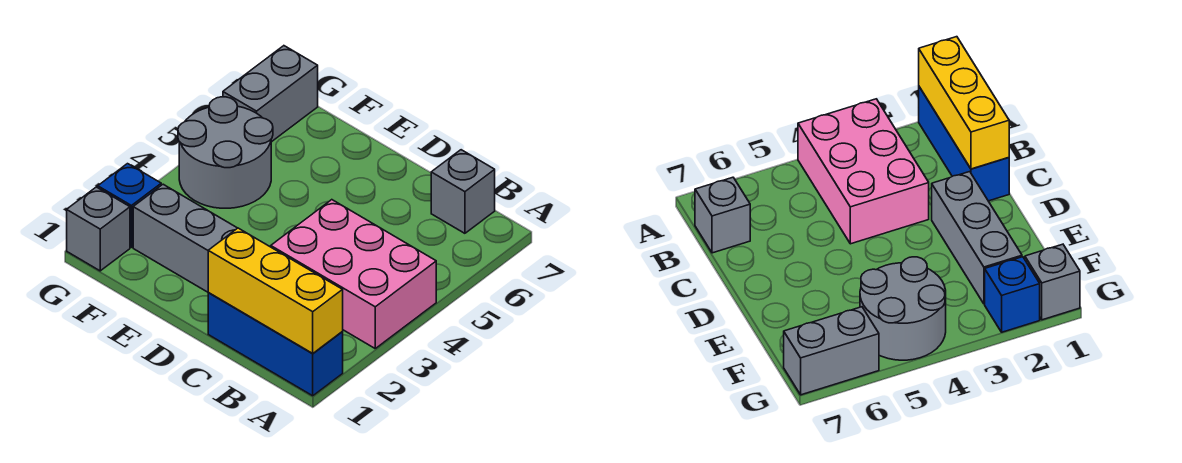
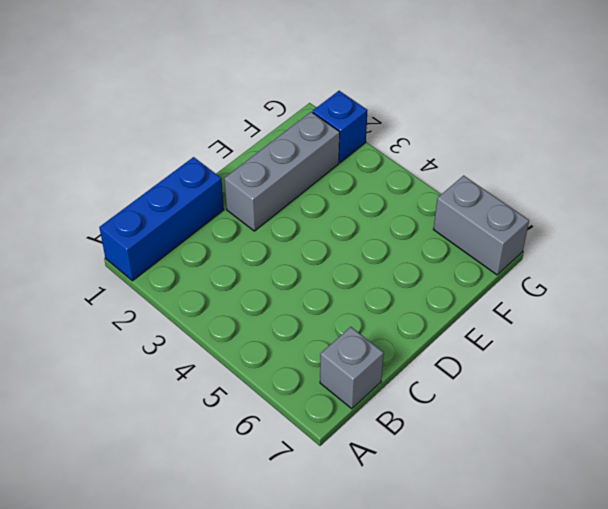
none -> pink brick A3:C4 level 1
none -> grey round brick F4:G5 level 1

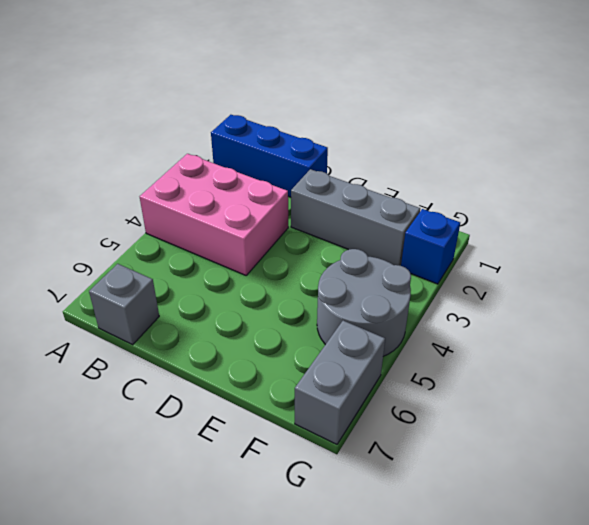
none -> grey brick G1 level 1
none -> yellow brick A1:C1 level 2

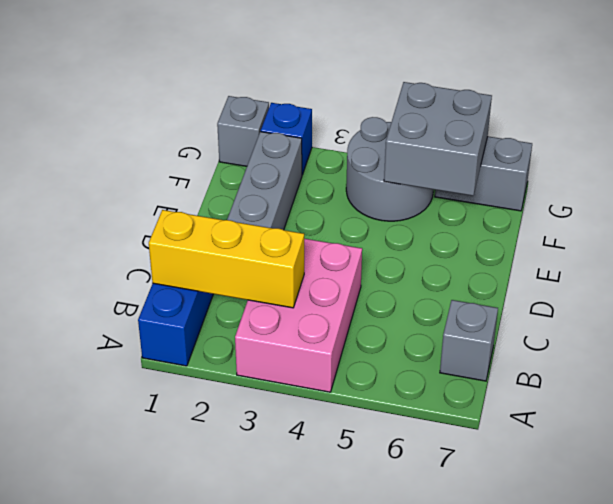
yellow brick B1:B3 level 2 -> yellow brick A1:C1 level 2
grey brick F5:G6 level 2 -> none

